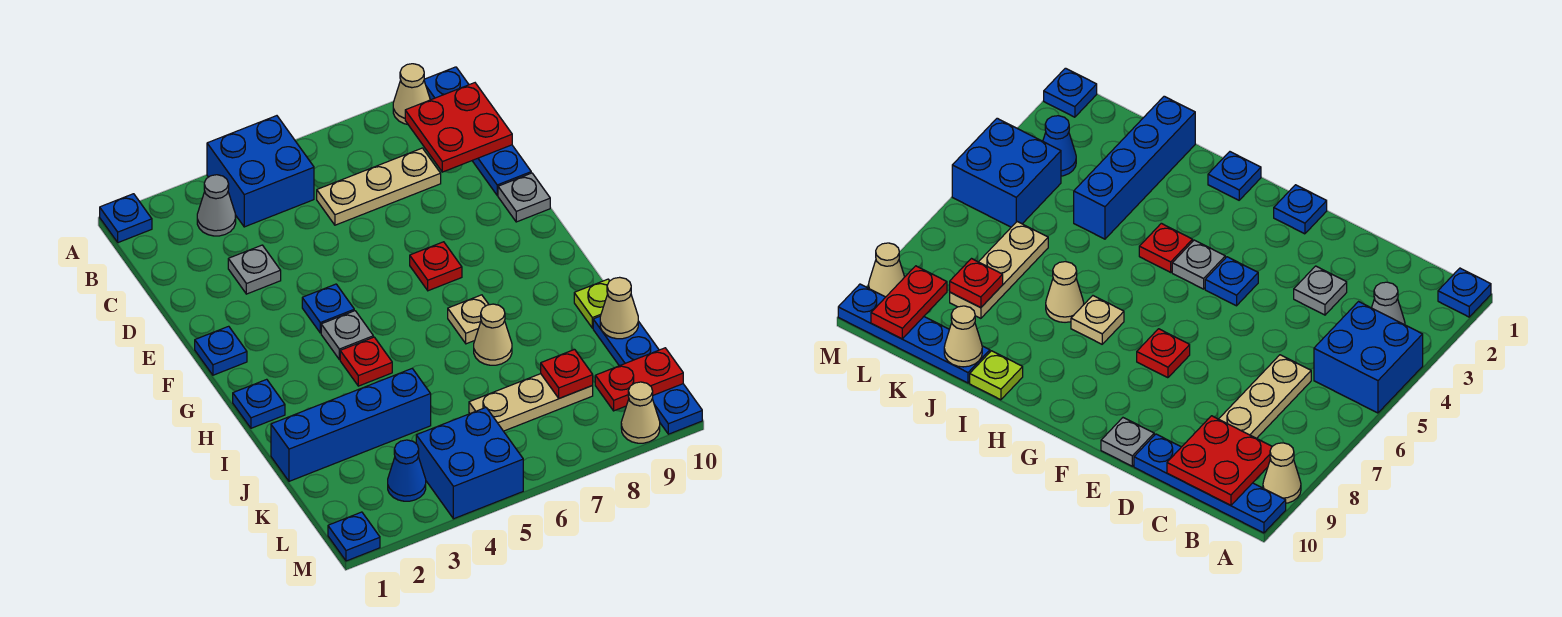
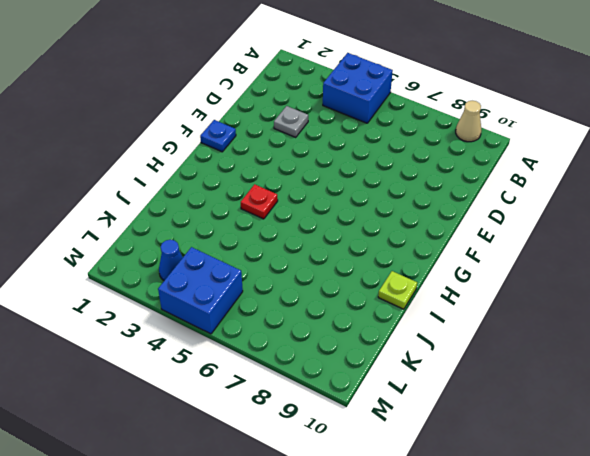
none -> blue plate A1 level 1
none -> blue plate A10:D10 level 1
none -> grey cone B3 level 1

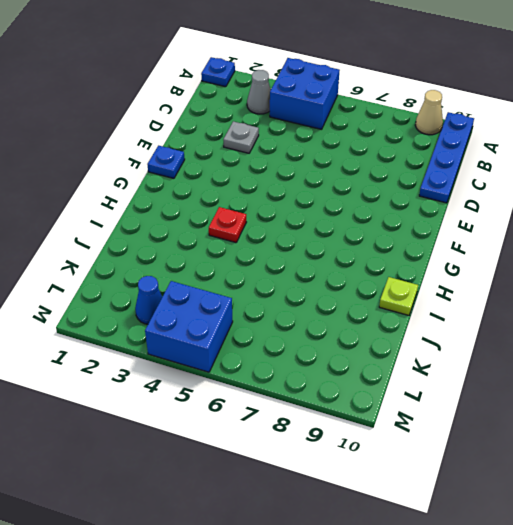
none -> tan plate C6:C8 level 1
none -> grey plate E10 level 1
none -> blue plate F4 level 1

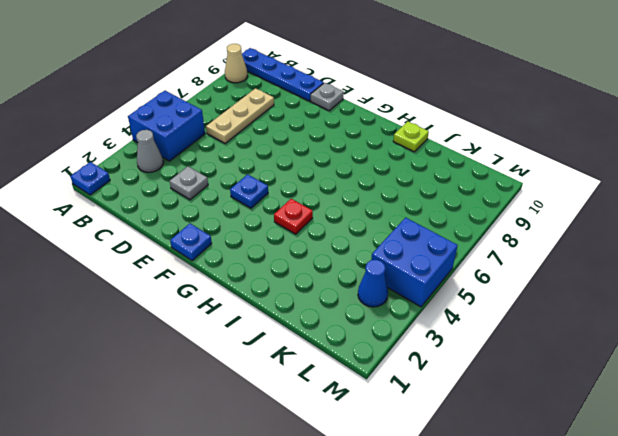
none -> red plate F7 level 1
none -> grey plate G4 level 1
none -> blue plate H1 level 1

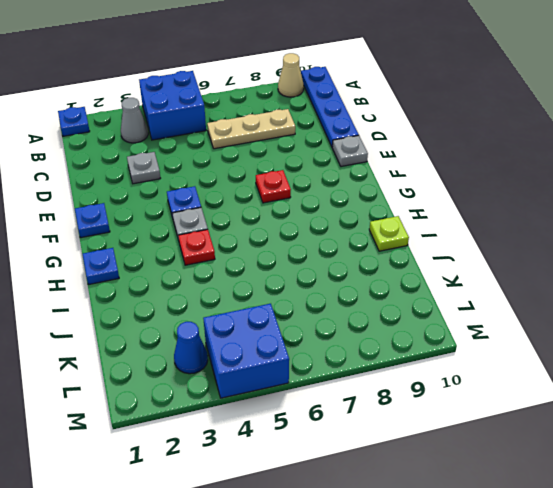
none -> tan plate H7 level 1
none -> tan cone I7 level 1
none -> blue brick J1:J4 level 1

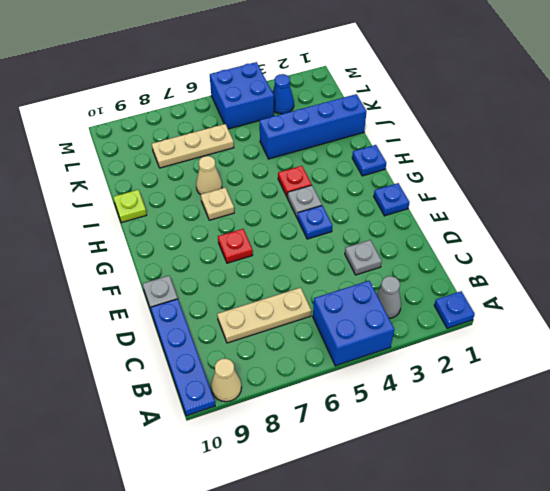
none -> blue plate J10:M10 level 1
none -> blue plate M1 level 1
none -> tan cone M9 level 1

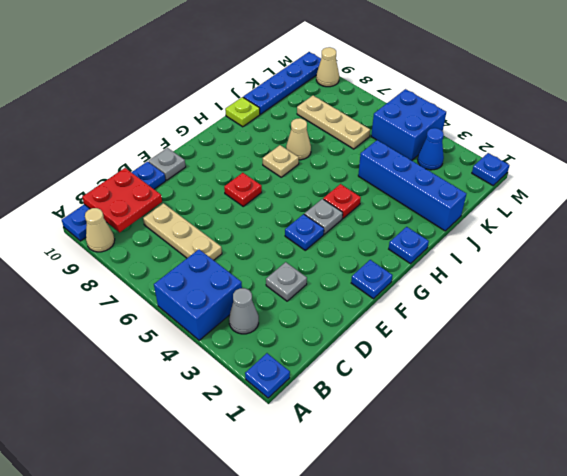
none -> tan cone J10 level 2
none -> red plate K8 level 2
none -> red plate L9:L10 level 2

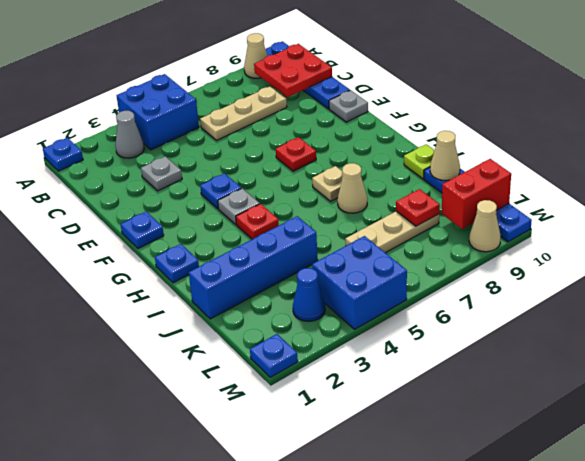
red brick L9:L10 level 2 -> red plate L9:L10 level 2

